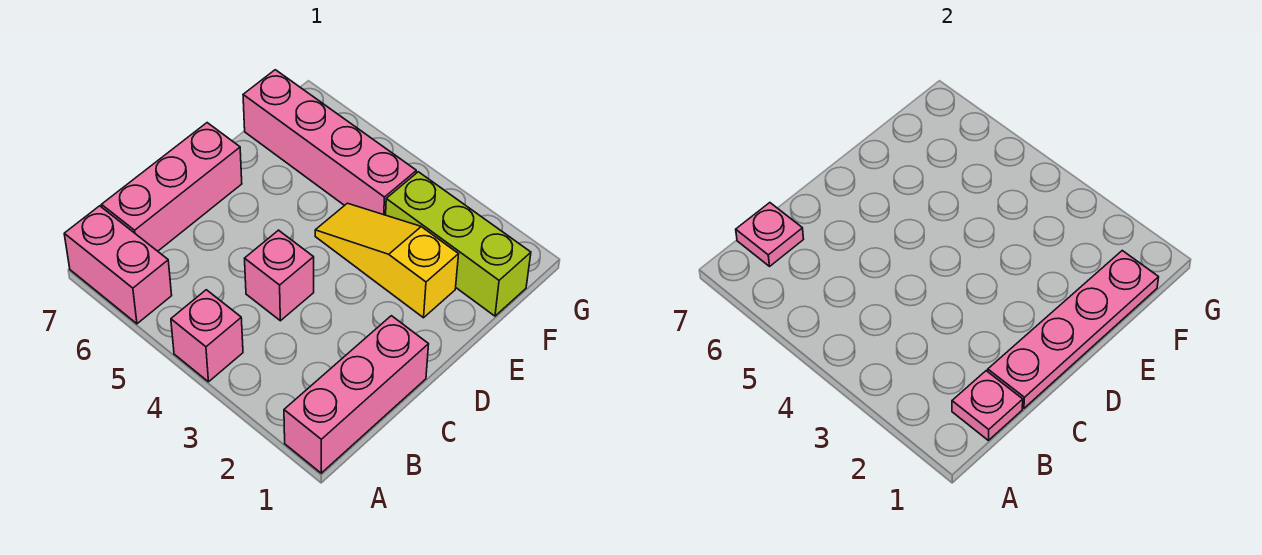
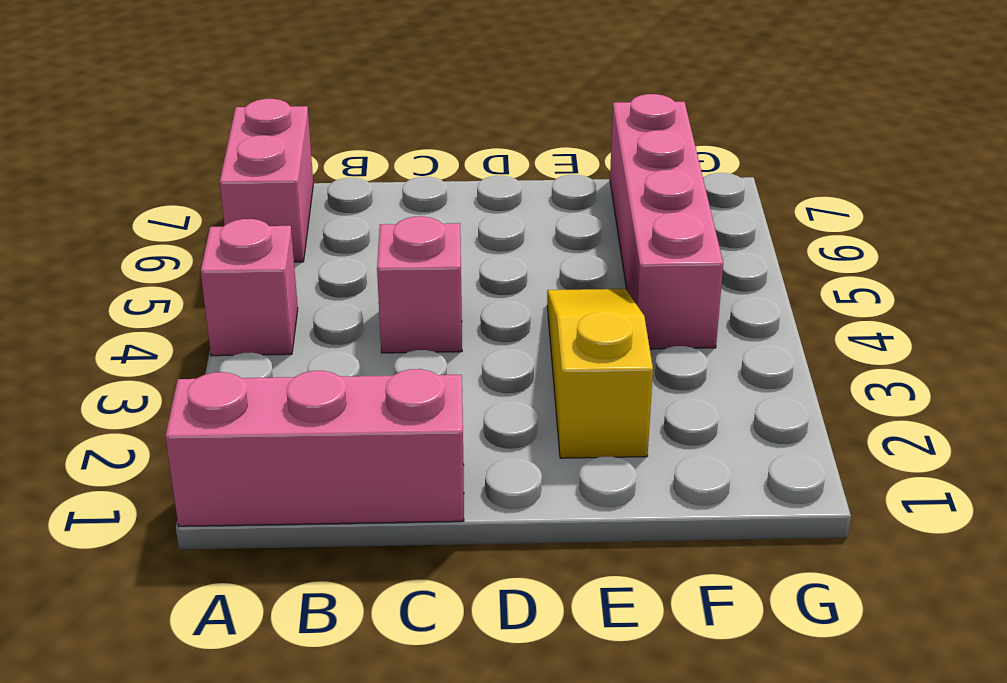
none -> pink brick B7:D7 level 1
none -> lime brick F1:F3 level 1

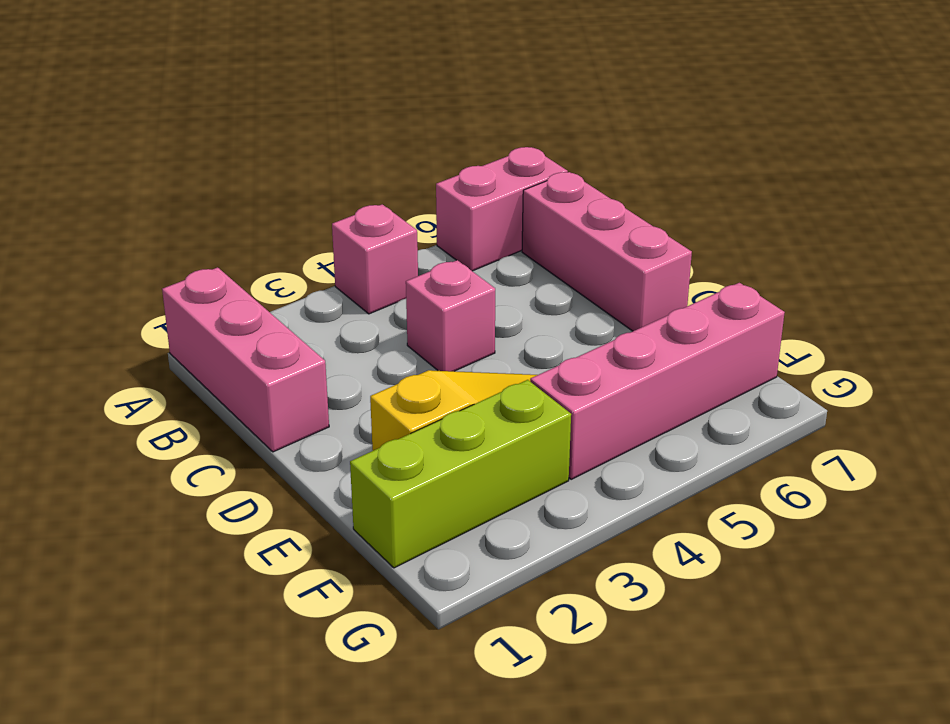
none -> pink plate B1 level 2
none -> pink plate B7 level 2

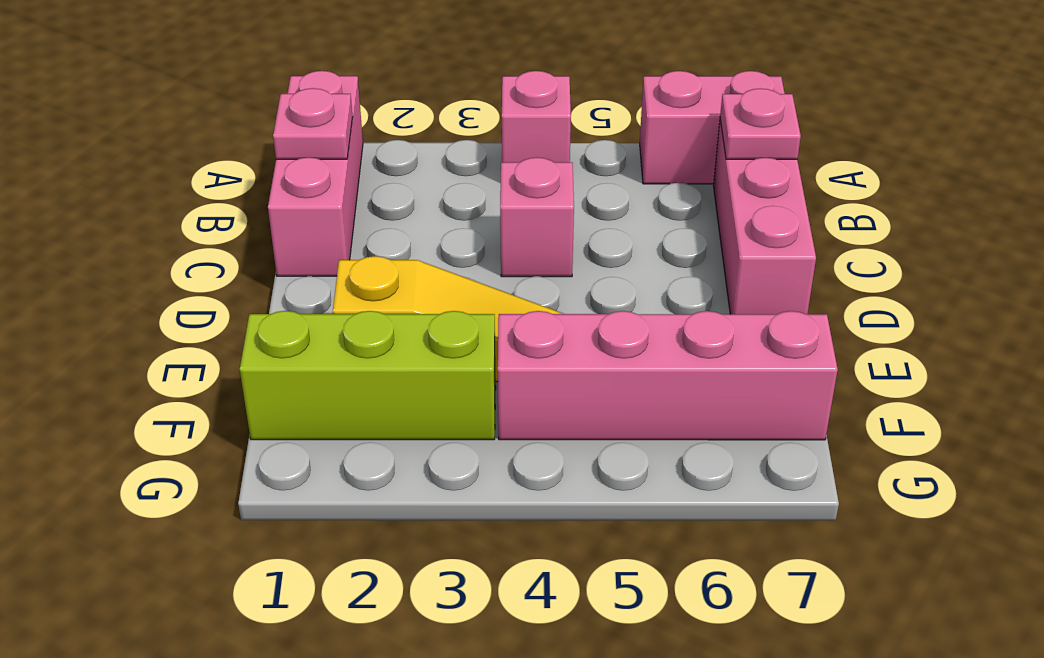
none -> pink plate C1:F1 level 2

